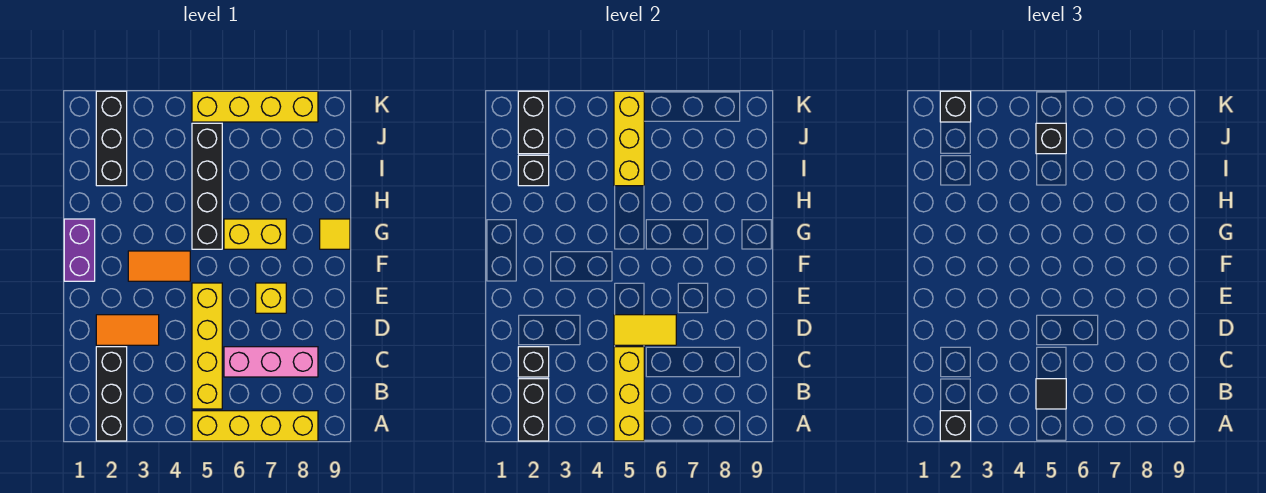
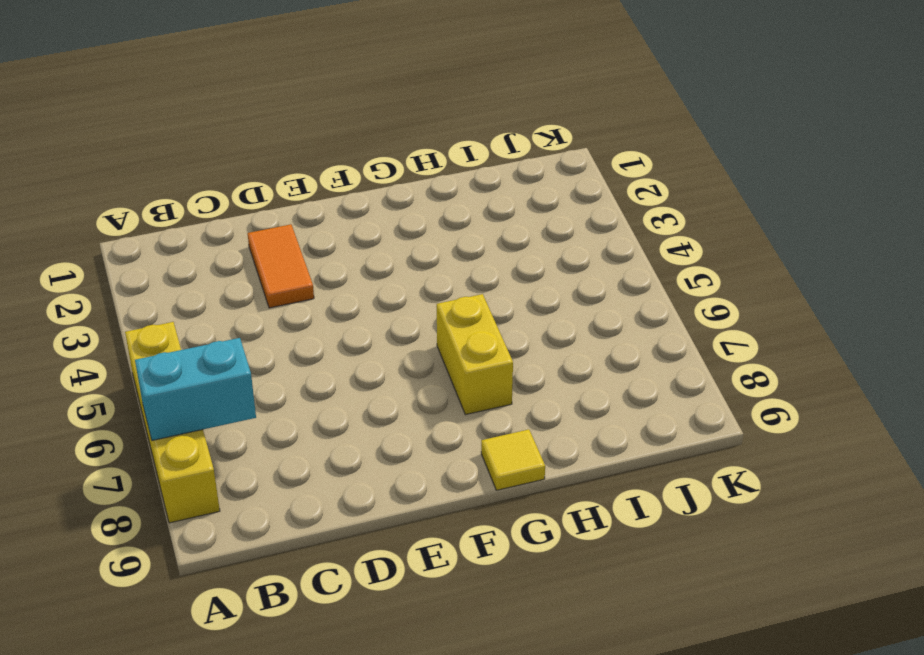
cyan brick A7:B7 level 2 -> none
none -> black brick A2:C2 level 1
none -> yellow brick B5:E5 level 1
none -> pink brick C6:C8 level 1

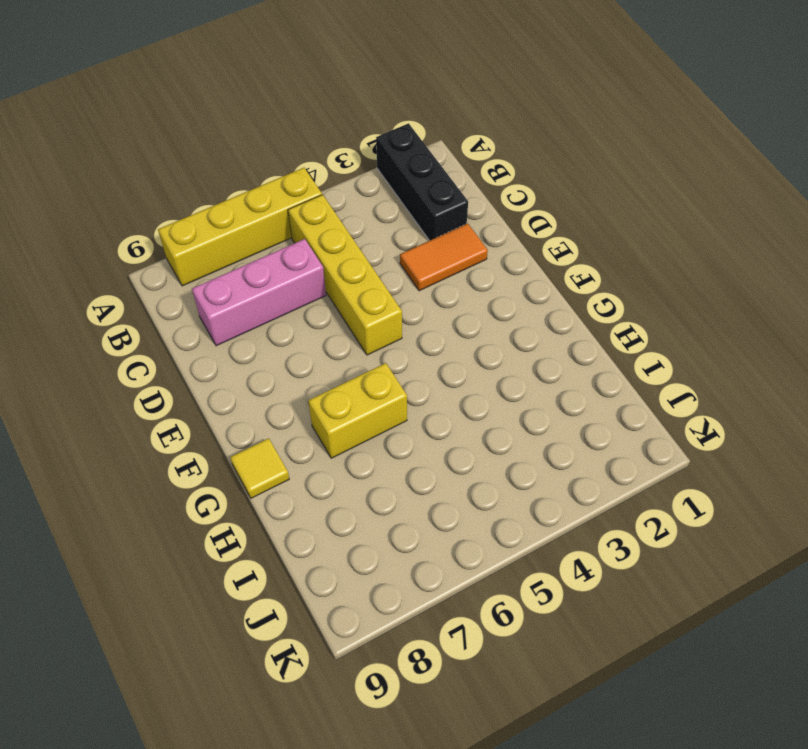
none -> yellow brick E7 level 1
none -> purple brick F1:G1 level 1
none -> orange tile F3:F4 level 1

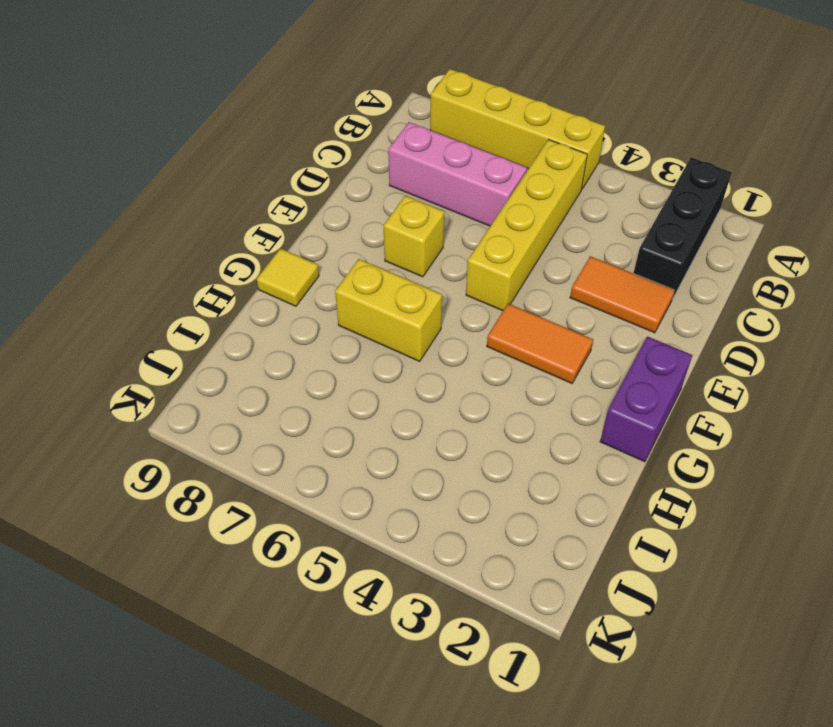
none -> black brick G5:J5 level 1
none -> black brick I2:K2 level 1
none -> yellow brick K5:K8 level 1

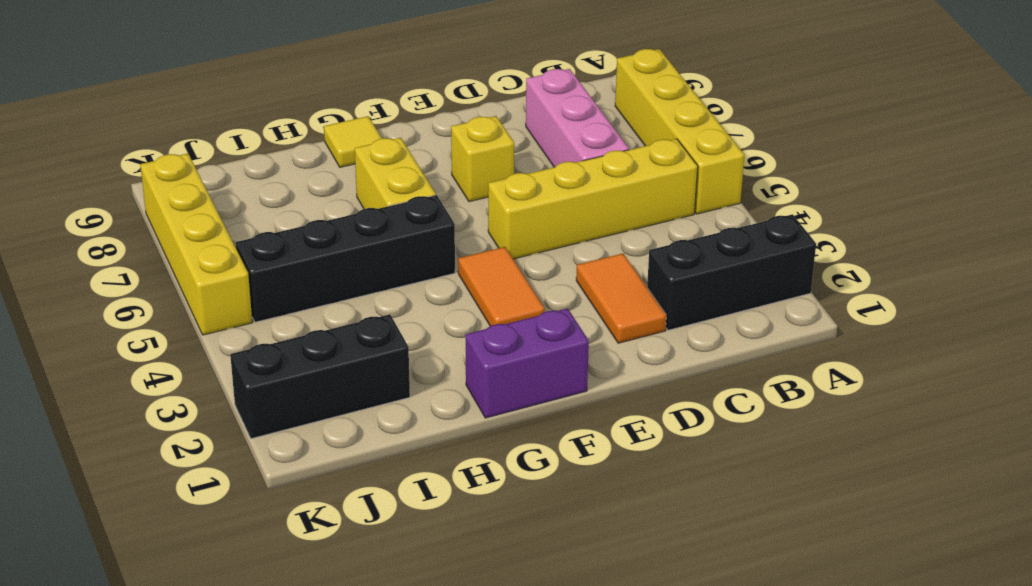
none -> black brick A2:B2 level 2
none -> yellow brick A5:C5 level 2
none -> black brick C2 level 2

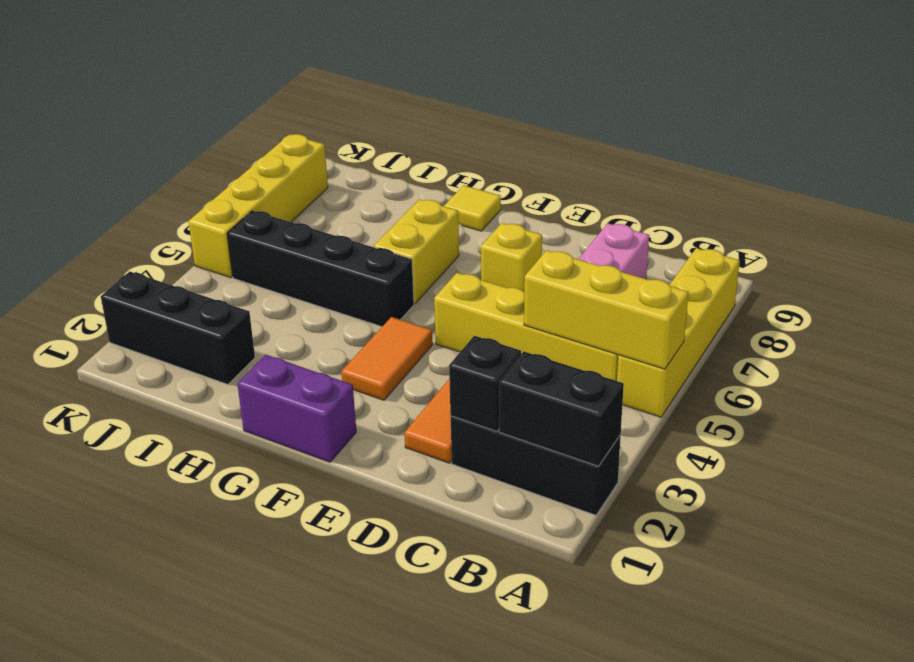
none -> yellow tile D5:D6 level 2
none -> black brick I2 level 2
none -> yellow brick I5:K5 level 2

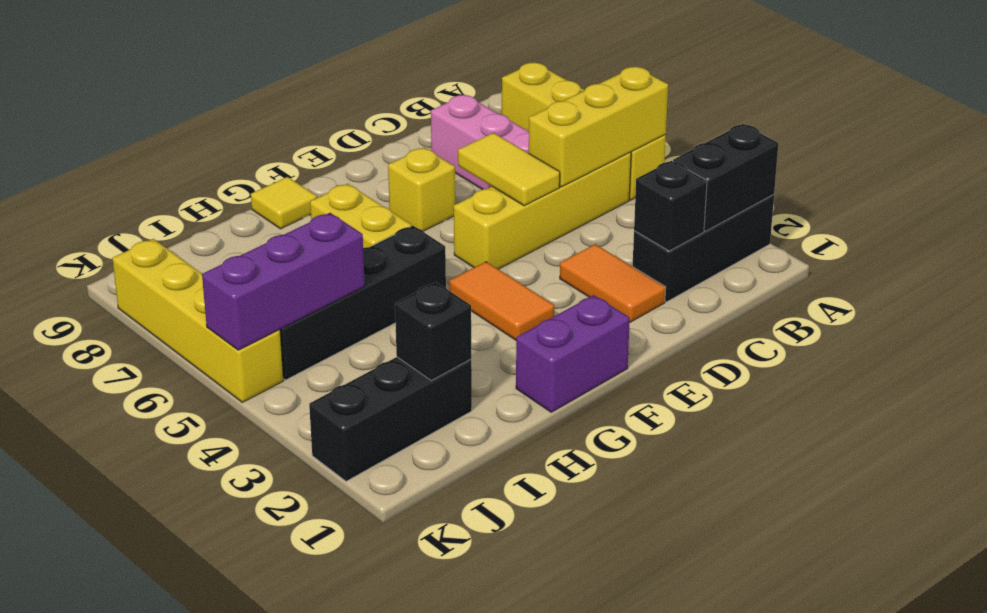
purple brick I5:K5 level 2 -> yellow brick I5:K5 level 2
none -> black brick J2:K2 level 2
none -> black brick A2 level 3
none -> black tile B5 level 3

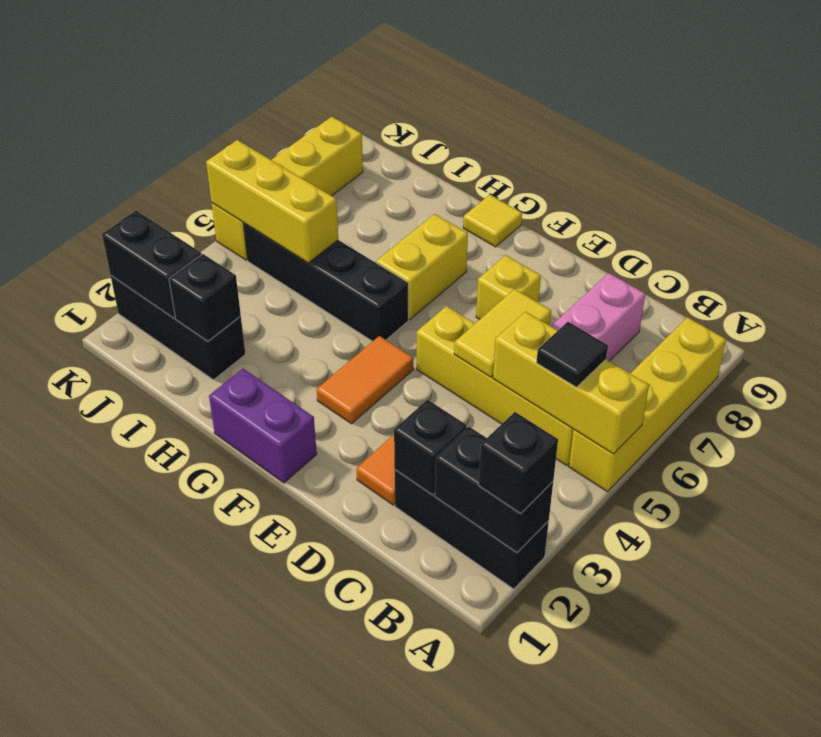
none -> black brick J5 level 3
none -> black brick K2 level 3

